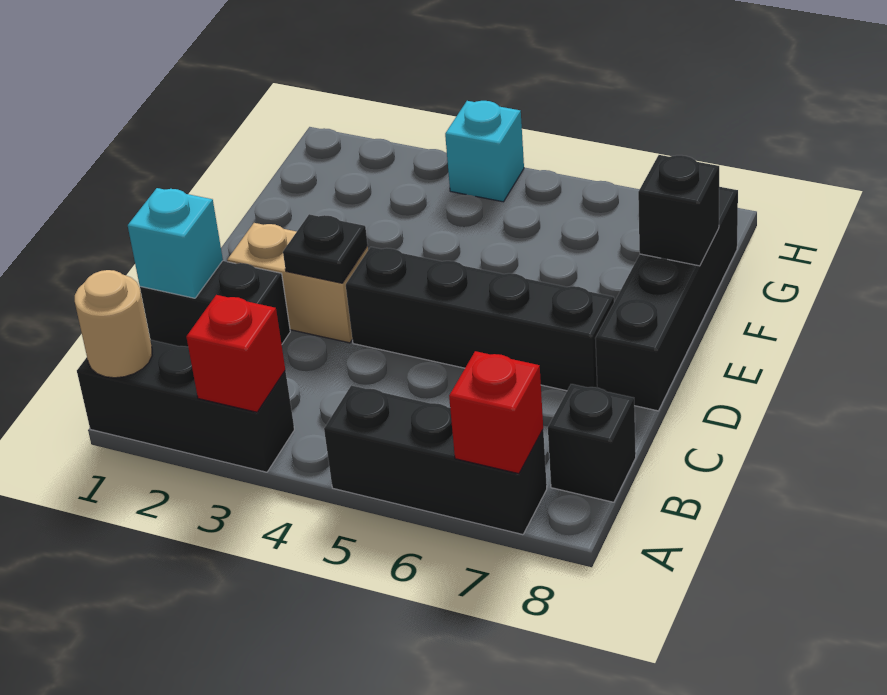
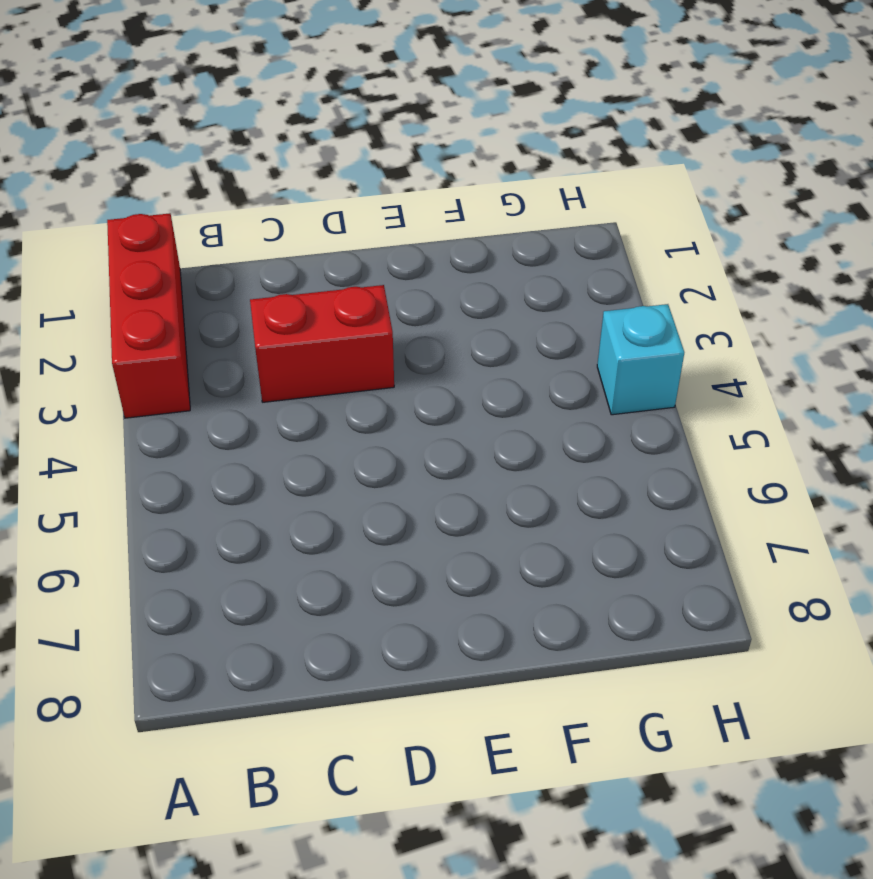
red brick A1:A3 level 1 -> black brick A1:A3 level 1
red brick C3:D3 level 1 -> tan brick D2:D3 level 1
none -> black brick A5:A7 level 1
none -> black brick B8 level 1
none -> black brick C1:C2 level 1

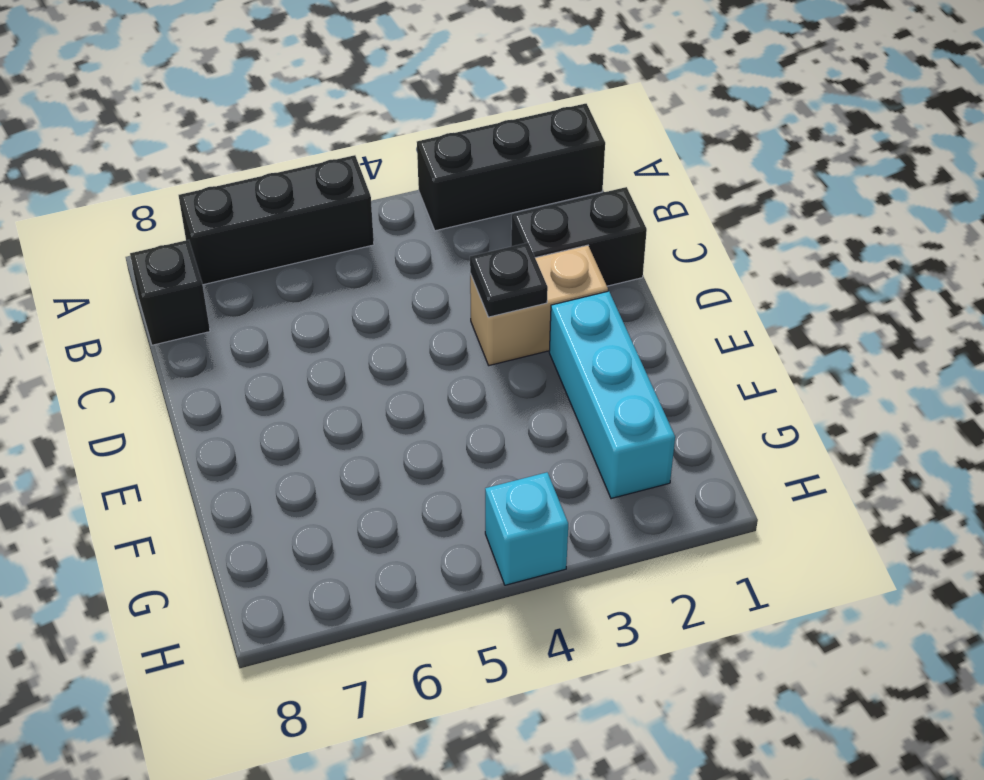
cyan brick E2:G2 level 1 -> none
none -> black brick D4:D7 level 1
none -> black brick D8:G8 level 1
none -> tan round brick A1 level 2

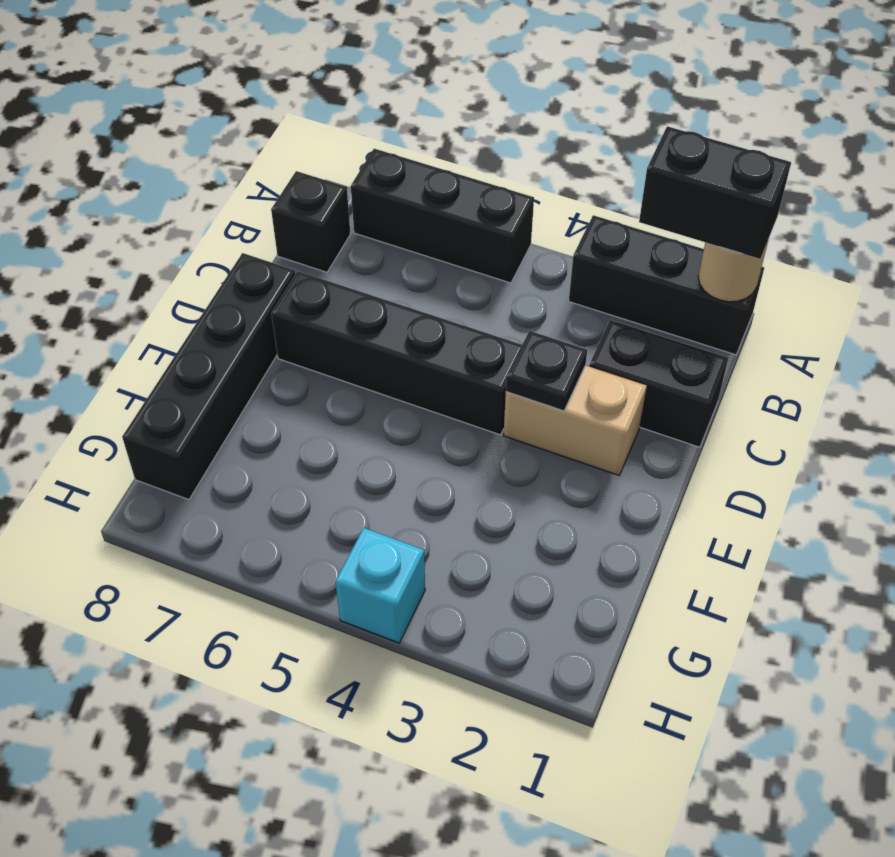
black brick A1:A2 level 3 -> none
none -> red brick A3 level 2
none -> red brick A7 level 2
none -> cyan brick C1 level 2

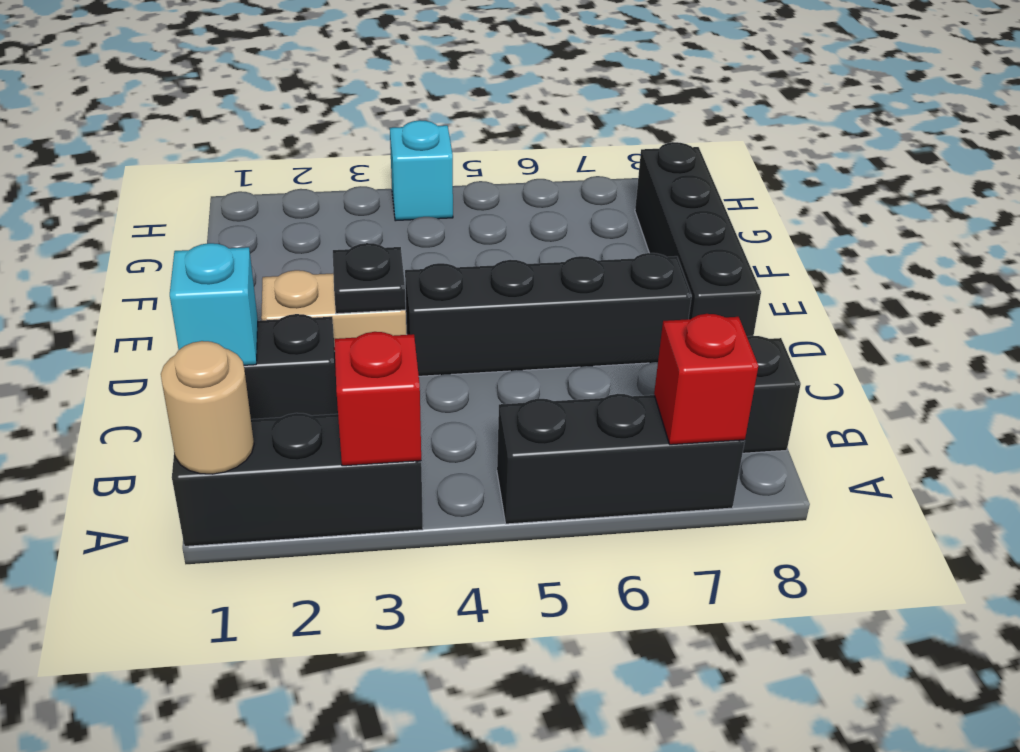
none -> black brick F8 level 2

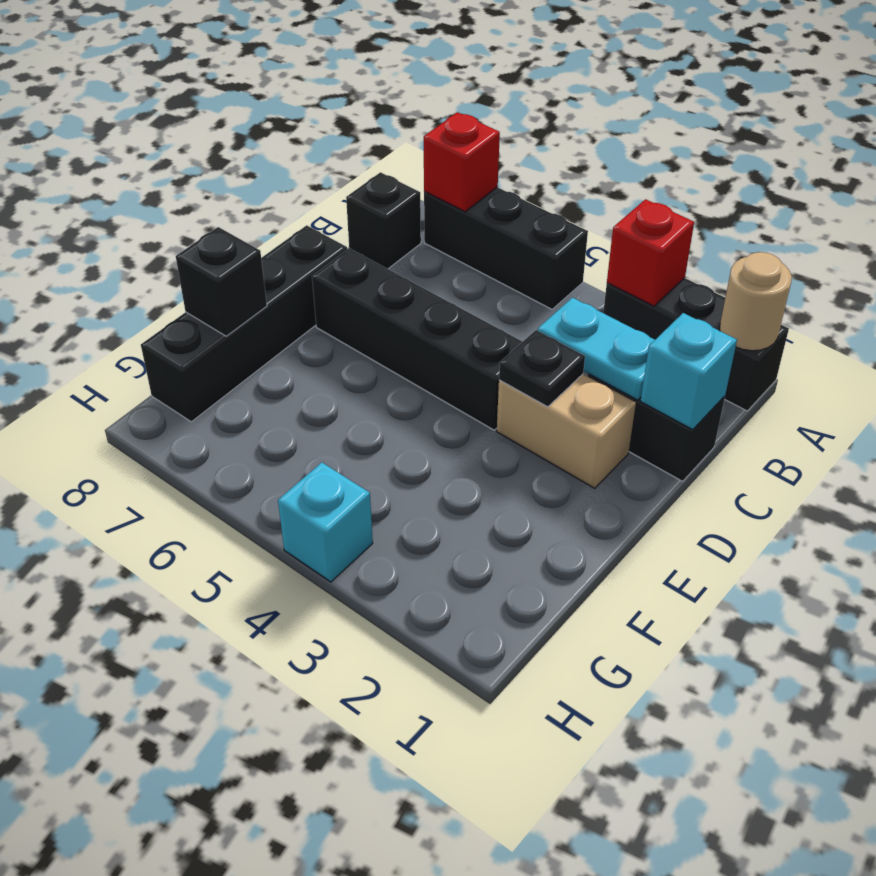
cyan plate C2:C3 level 2 -> none

